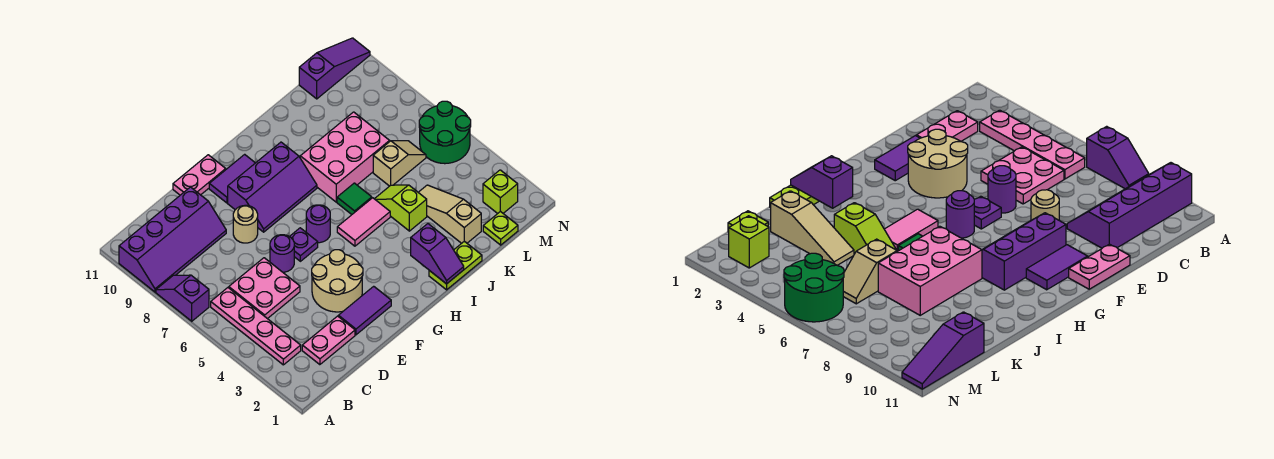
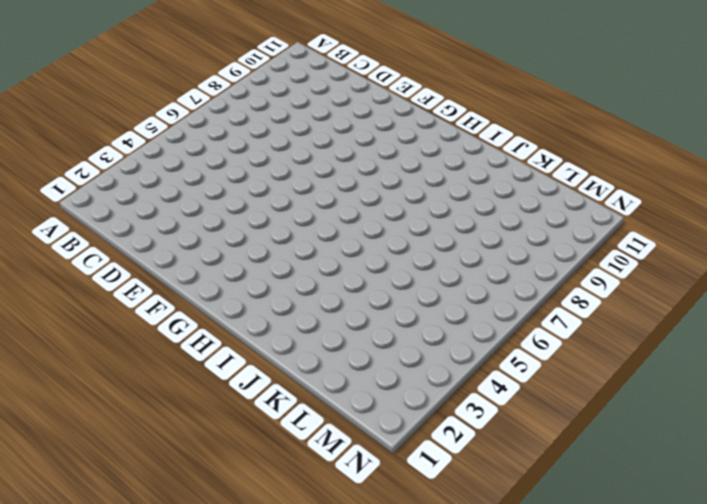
none -> purple slope A7:A8 level 1 top 7
none -> purple slope A9:D10 level 1 top 10
none -> pink plate B3:B6 level 1

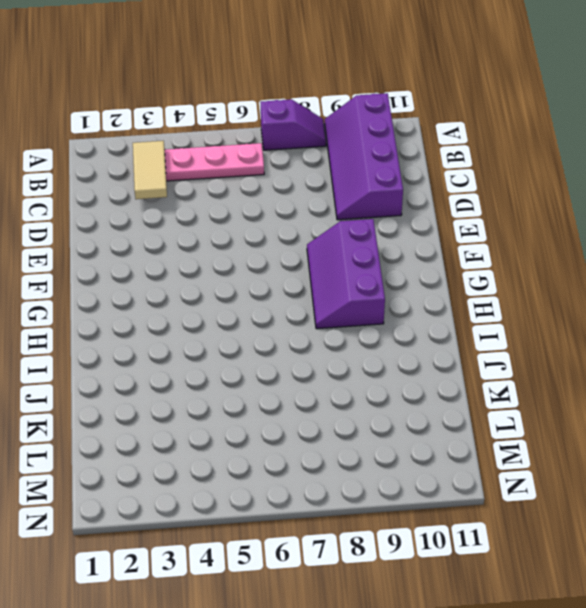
tan tile B3:C3 level 2 -> none
none -> pink plate C2:D2 level 1
none -> pink plate C5:D6 level 1
none -> purple tile E2:F2 level 1

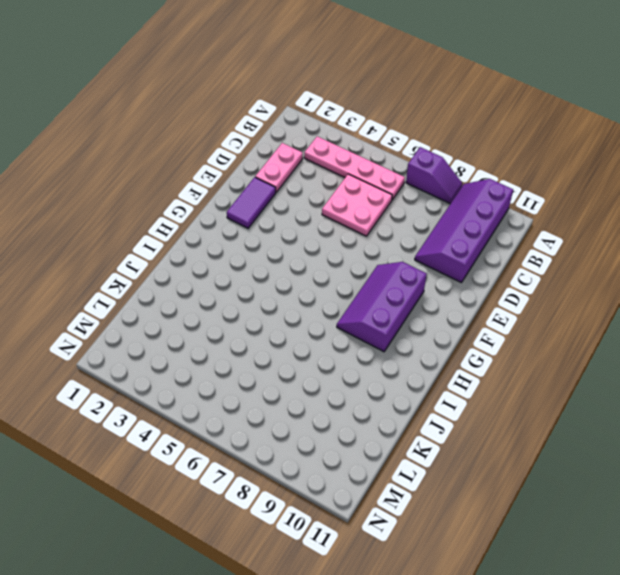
none -> tan round brick E3:F4 level 1
none -> purple round brick E6 level 1
none -> tan round brick E8 level 1

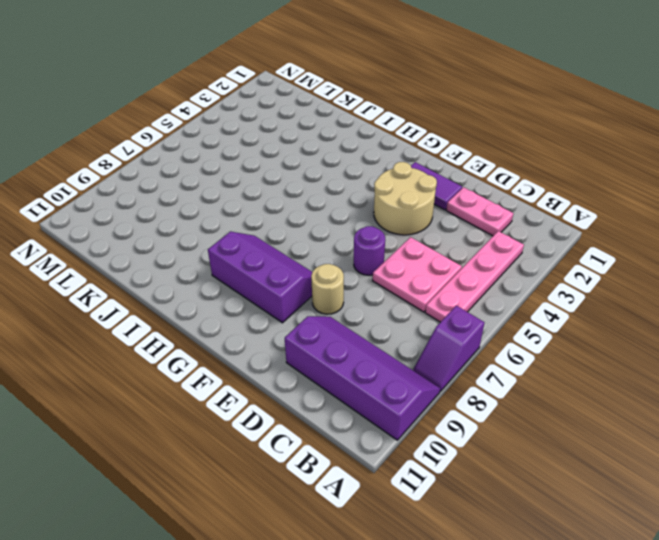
none -> pink plate E11:F11 level 1
none -> purple plate F6 level 1
none -> purple tile F10:G10 level 1

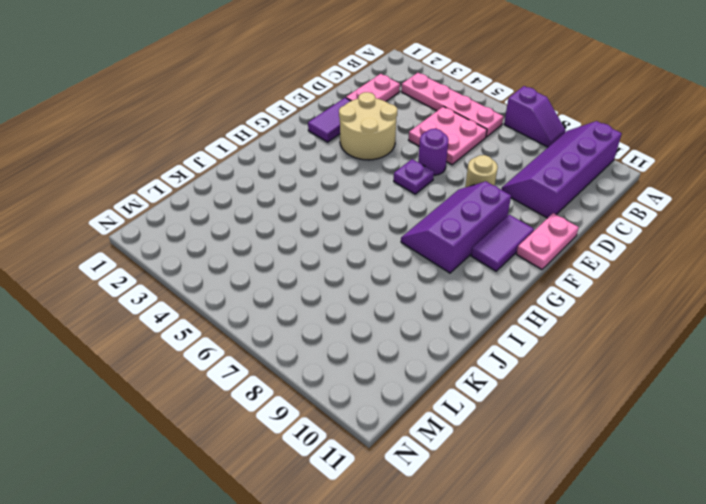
none -> purple round brick G6 level 1
none -> pink tile H5:I5 level 1
none -> lime plate I1:J1 level 1

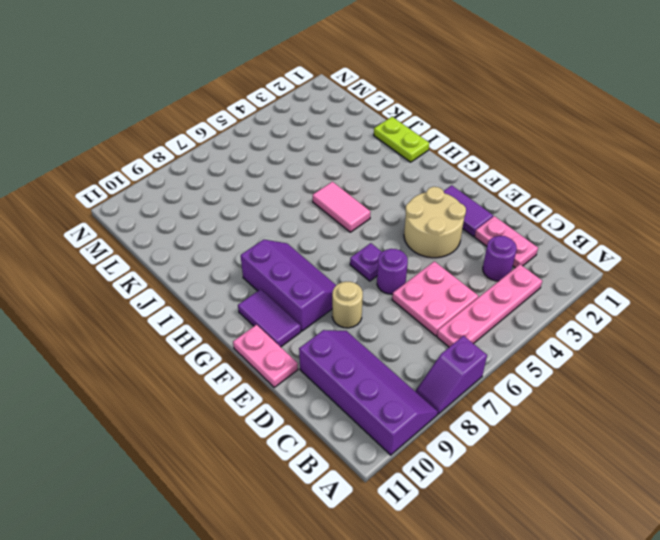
purple round brick C3 level 1 -> purple round brick G6 level 1
none -> green tile I6 level 1
none -> pink brick I7:K8 level 1
none -> lime slope J4:J5 level 1 top 4

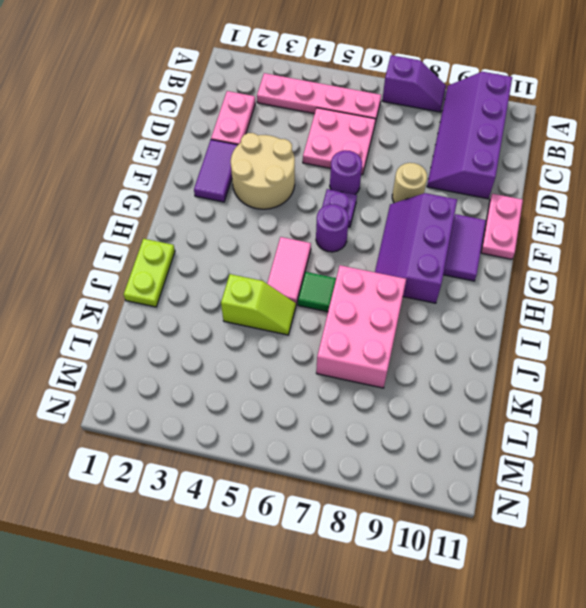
none -> tan slope K2:K4 level 1 top 2
none -> tan slope K6:L6 level 1 top K
none -> lime plate L1 level 1

